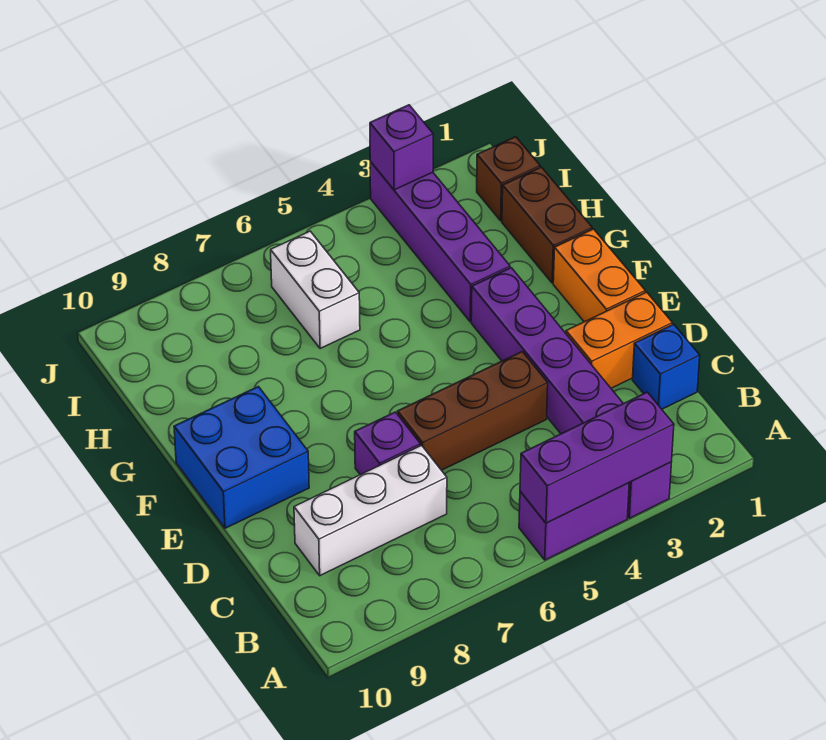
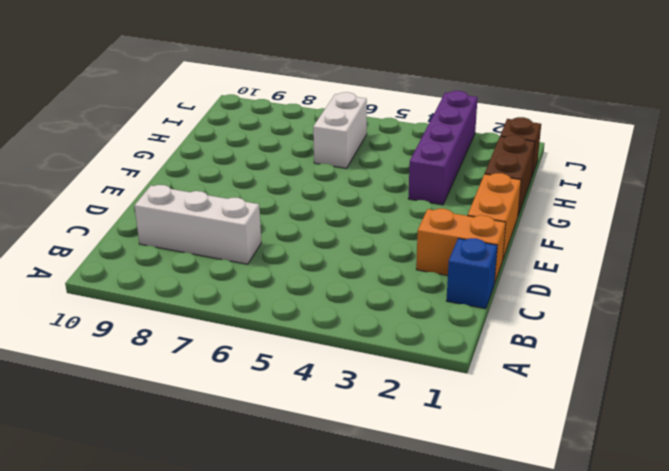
none -> purple brick A3:F3 level 1
none -> purple brick A4:A5 level 1
none -> brown brick D4:D6 level 1

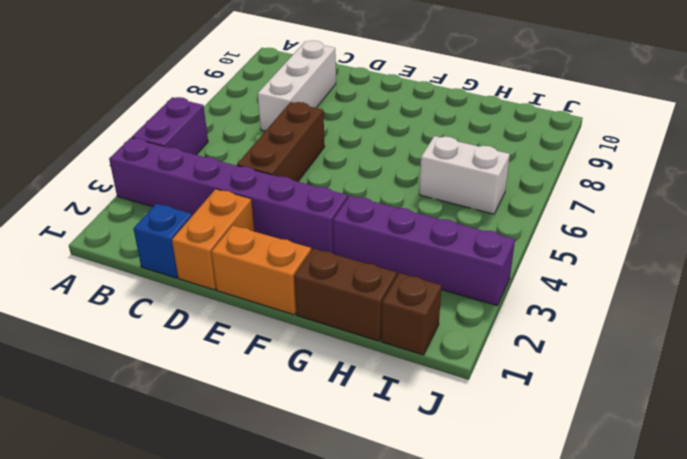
none -> purple brick D7 level 1
none -> blue brick E9:F10 level 1
none -> purple brick A3:A5 level 2

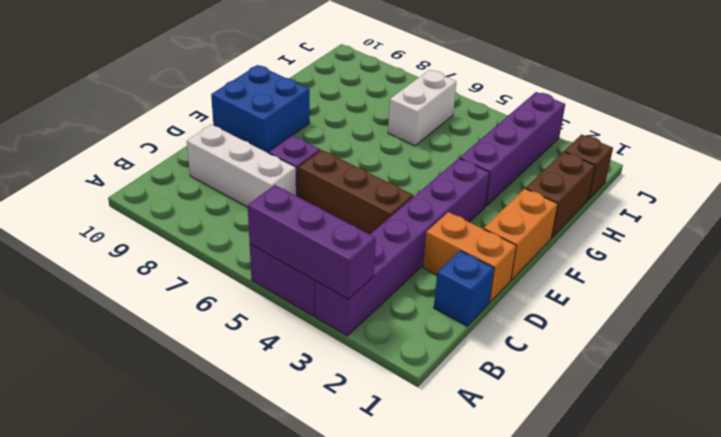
none -> purple brick J3 level 2

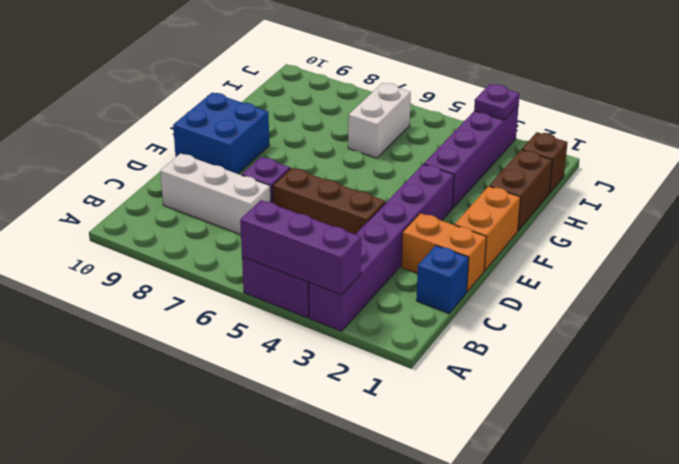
purple plate J3 level 2 -> purple brick J3 level 2

